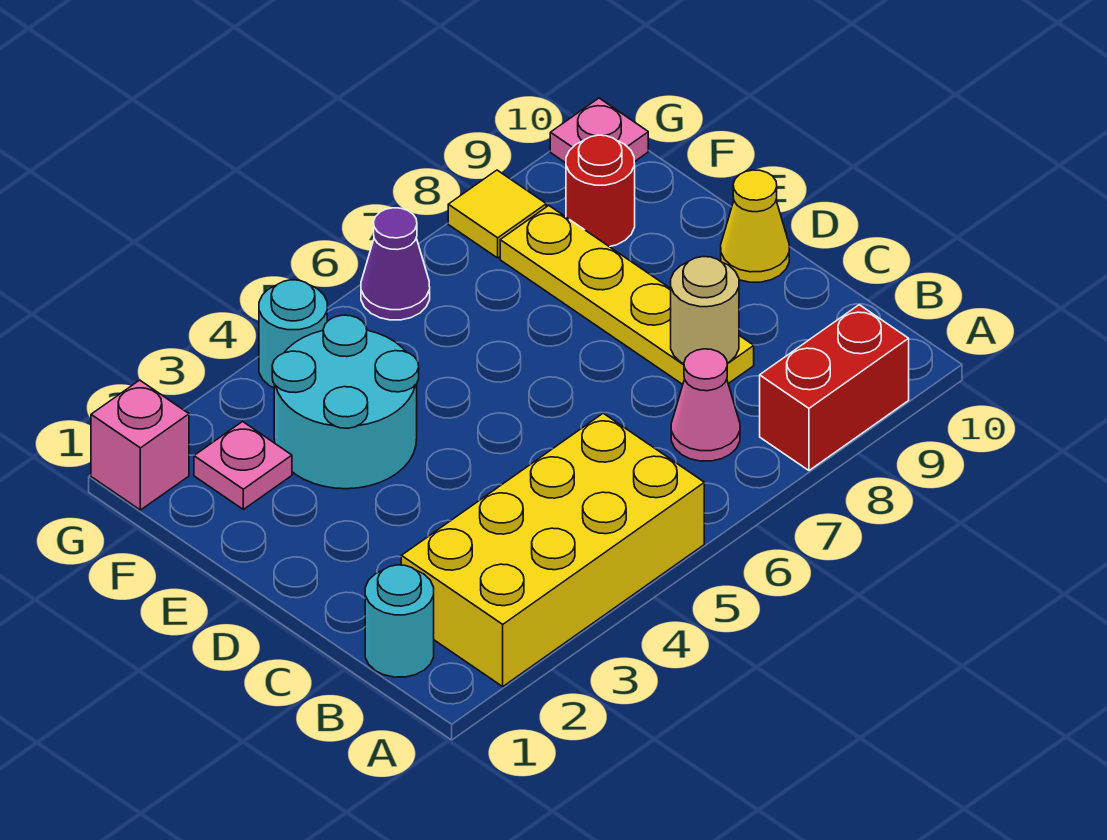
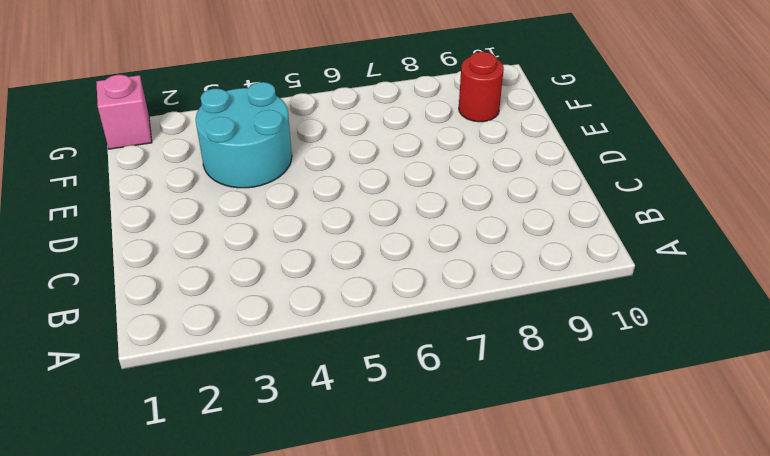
none -> yellow brick A2:B5 level 1
none -> red brick A8:A9 level 1
none -> cyan round brick B1 level 1

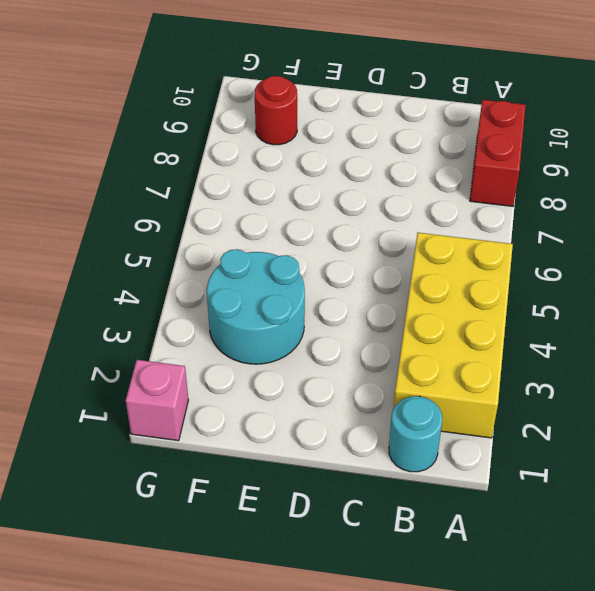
none -> pink cone B7 level 1
none -> yellow plate C8:F8 level 1
none -> yellow cone D10 level 1

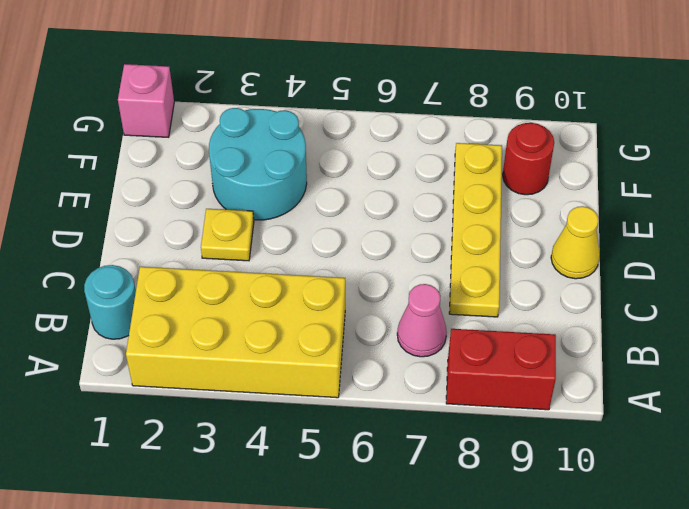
yellow plate D3 level 1 -> none
none -> pink plate F2 level 1
none -> cyan round brick G4 level 1
none -> purple cone G6 level 1

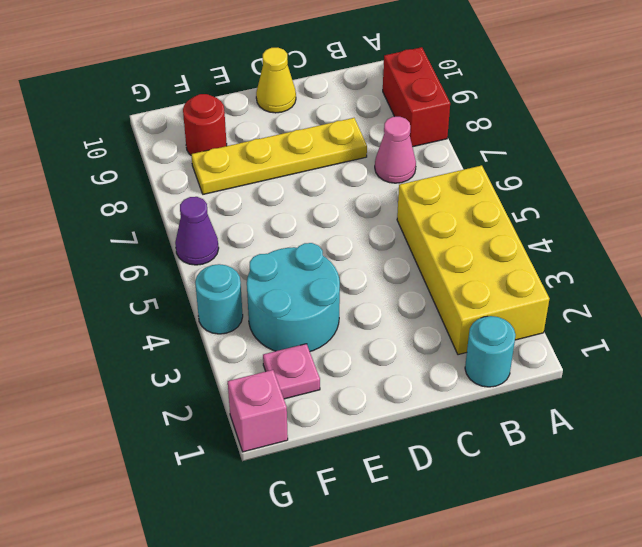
none -> yellow tile G8 level 1
none -> pink plate G10 level 1
none -> tan round brick C8 level 2

